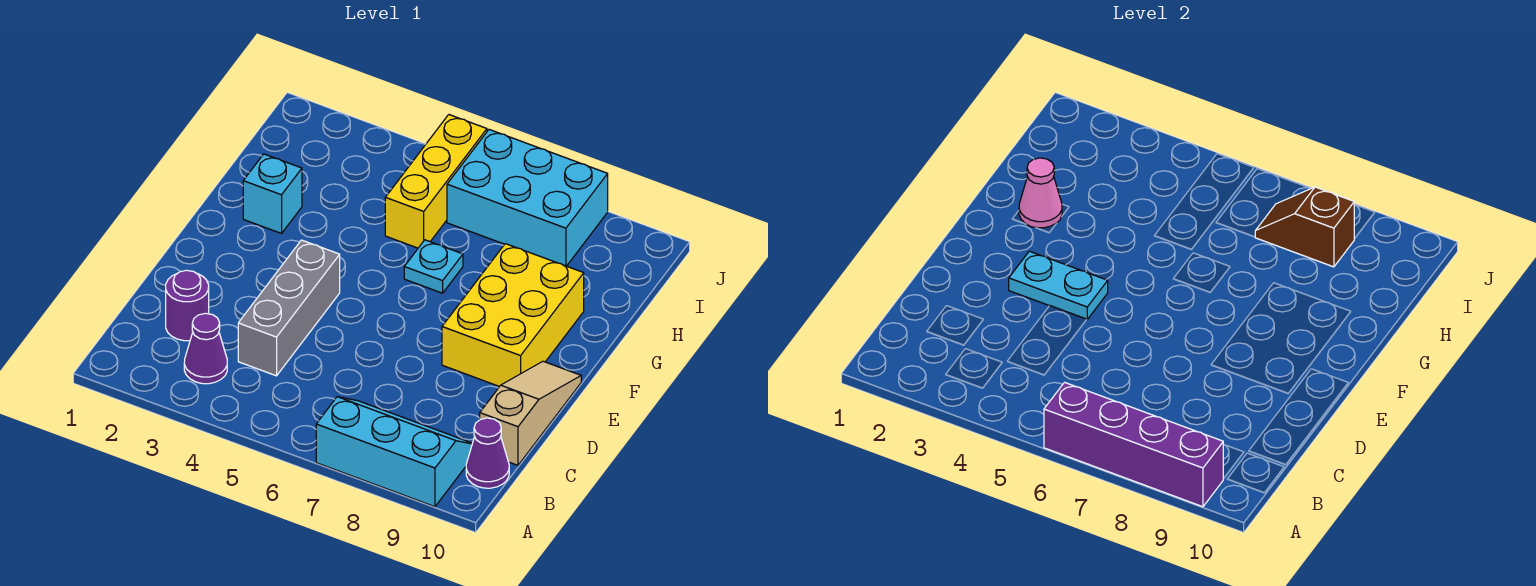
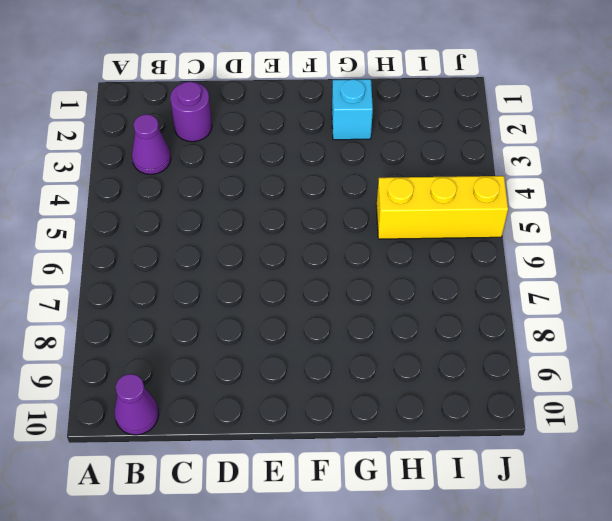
none -> cyan slope A7:B9 level 1 top A
none -> grey brick C4:E4 level 1
none -> tan slope C10:E10 level 1 top C

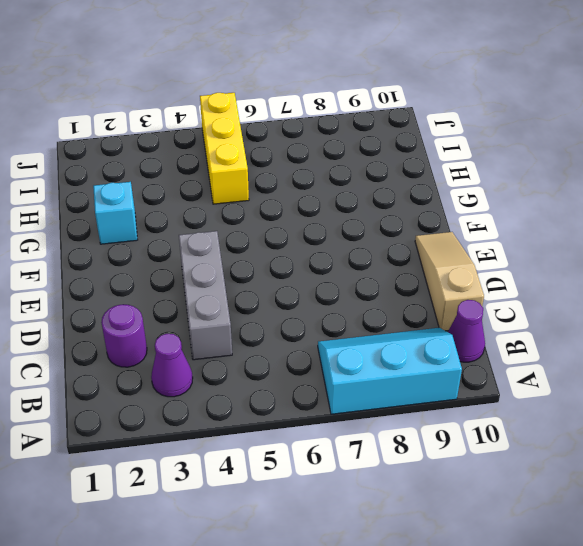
none -> yellow brick E8:G9 level 1
none -> cyan plate G6 level 1
none -> cyan brick I6:J8 level 1

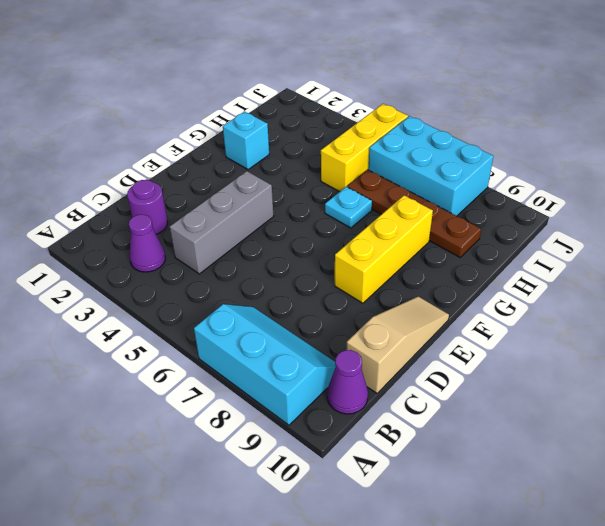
yellow brick E8:G8 level 1 -> yellow brick E8:G9 level 1
brown plate H6:H9 level 1 -> none
none -> purple brick A6:A9 level 2
none -> cyan plate E3:E4 level 2
none -> pink cone G2 level 2

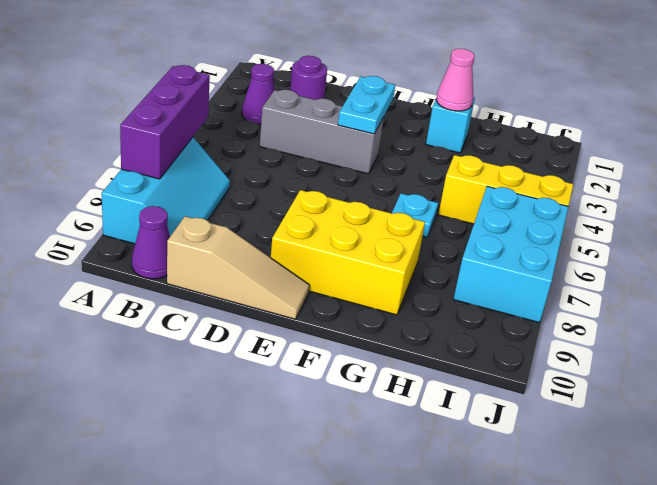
purple brick A6:A8 level 2 -> purple brick A6:A9 level 2
none -> brown slope I7:I8 level 2 top 8

